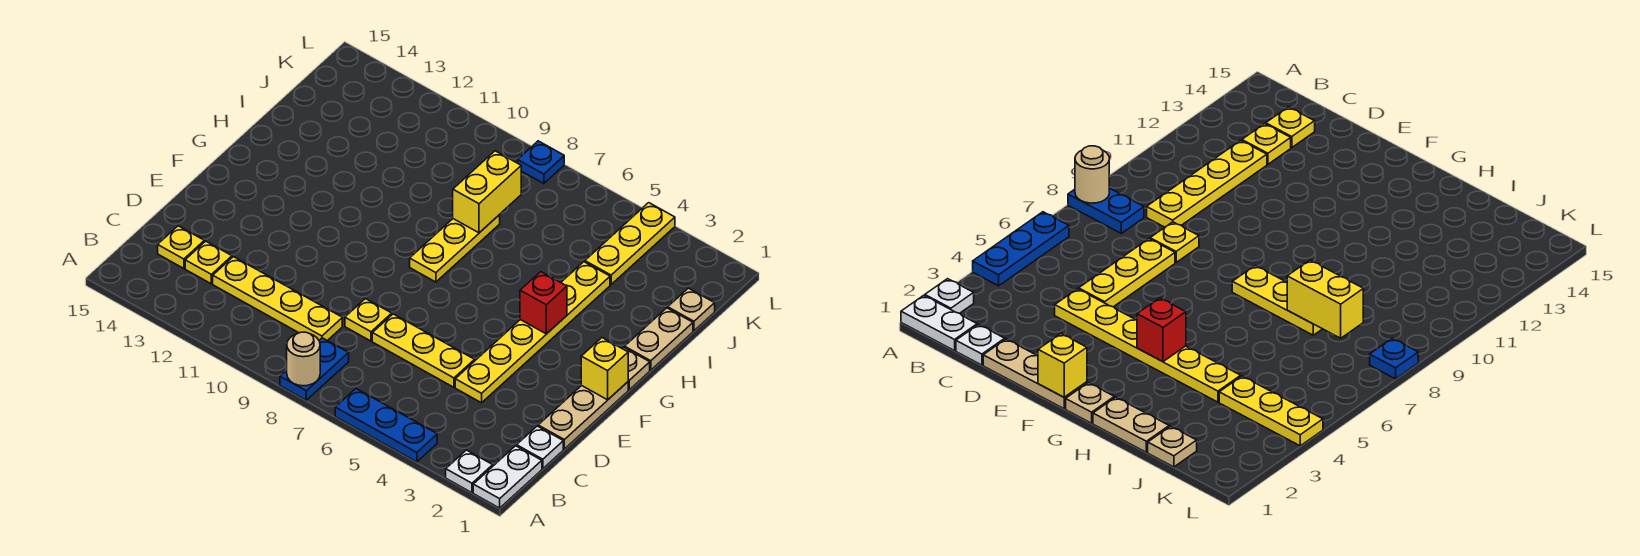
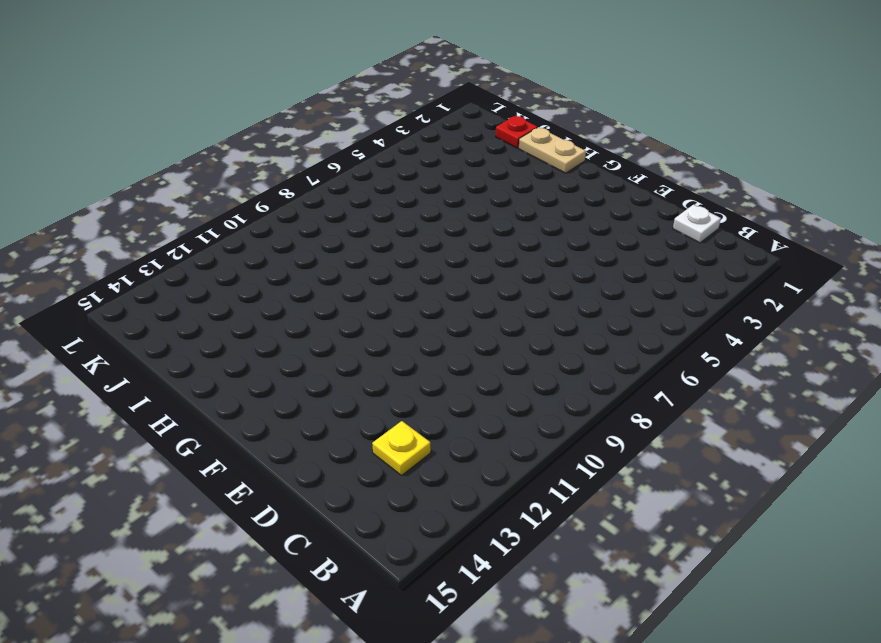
red plate J1 level 1 -> tan plate J1 level 1
none -> white plate A1:B1 level 1
none -> white plate A2 level 1
none -> blue plate A4:A6 level 1

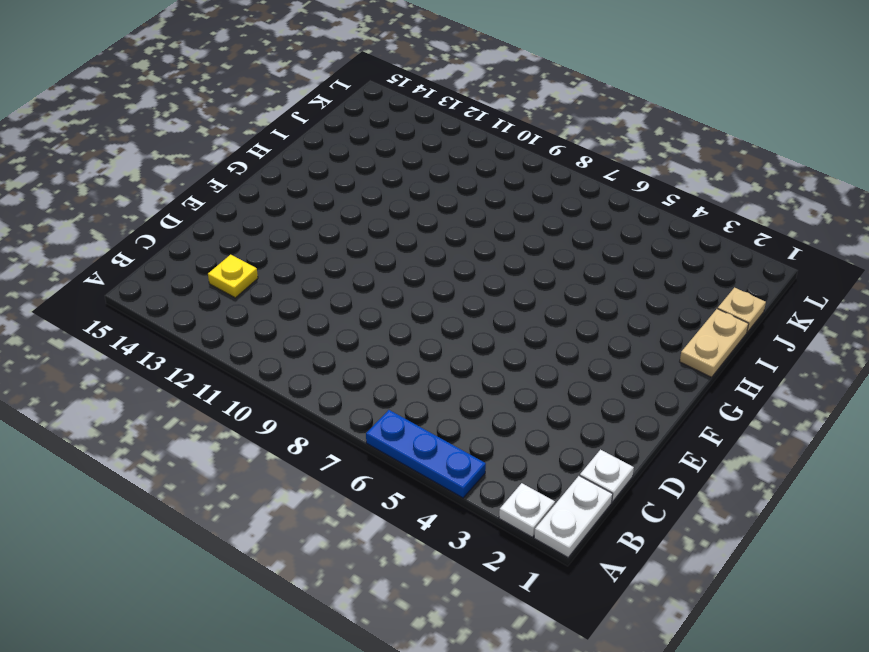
none -> blue plate A8:B8 level 1
none -> yellow plate C9:C12 level 1
none -> yellow plate C14 level 1

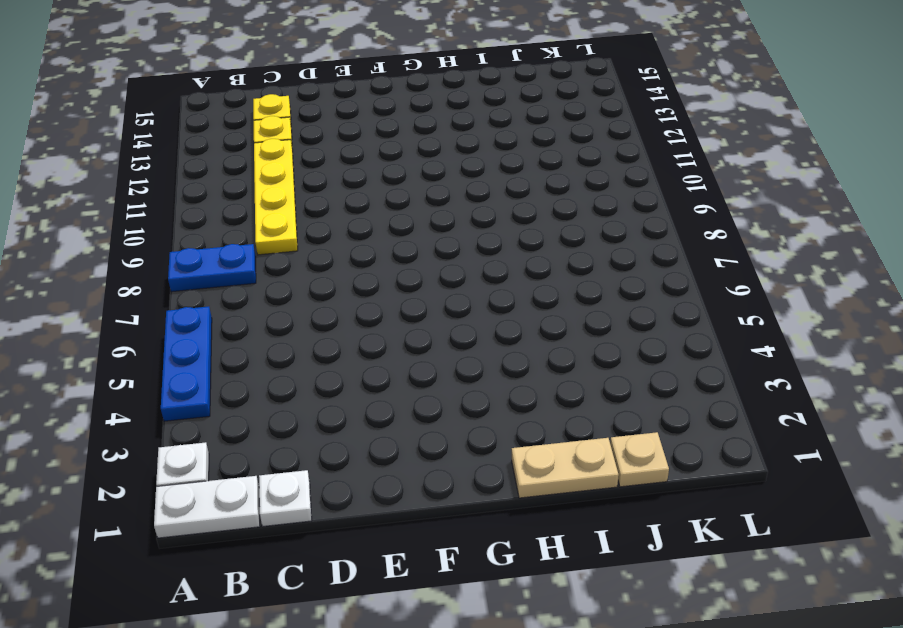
none -> tan plate D1:F1 level 1
none -> yellow plate D4:I4 level 1
none -> yellow plate D5:D7 level 1

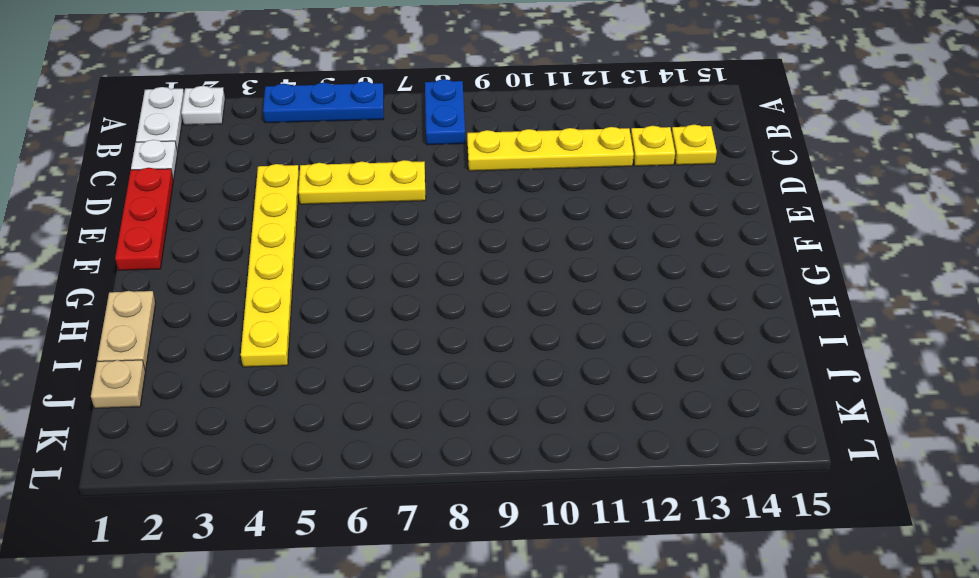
red plate D1:F1 level 1 -> tan plate D1:F1 level 1
none -> yellow plate D8 level 1
none -> tan plate G1 level 1
none -> yellow plate G8:I8 level 1

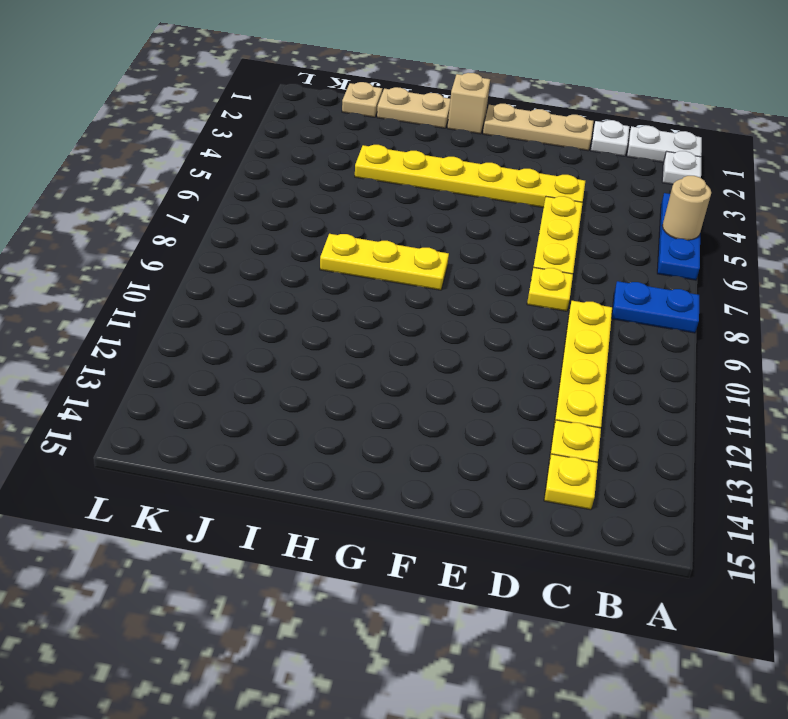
tan round brick A5 level 2 -> tan round brick A8 level 2
tan brick G1 level 1 -> tan plate G1 level 1
none -> yellow plate J4:L4 level 1
none -> blue plate L8 level 1
none -> yellow brick F1 level 2

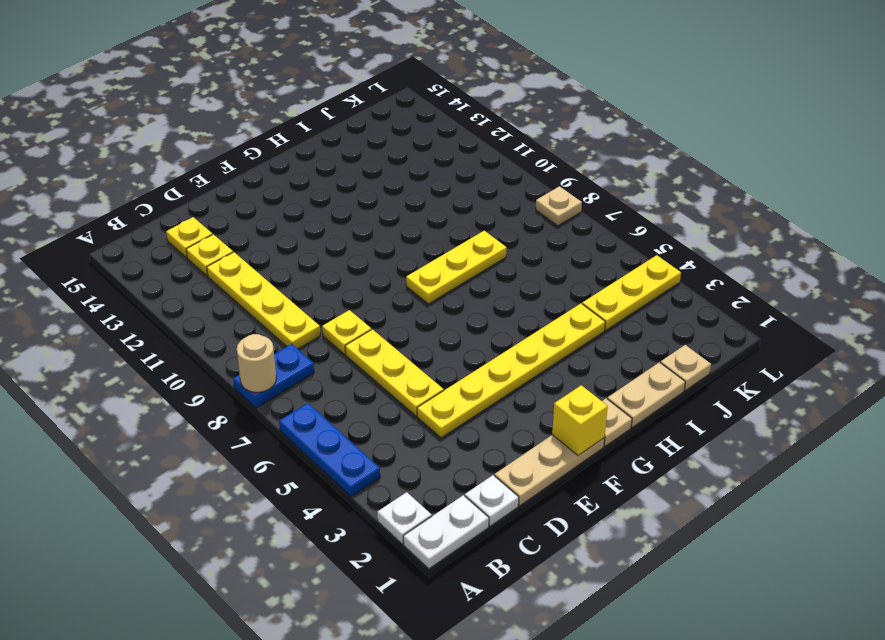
tan plate L8 level 1 -> blue plate L8 level 1
none -> red brick G4 level 2
none -> yellow brick I8:J8 level 2

